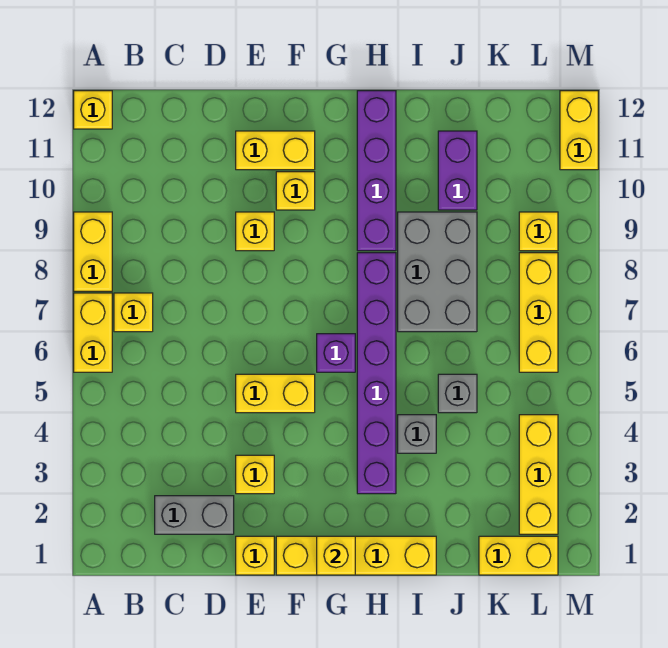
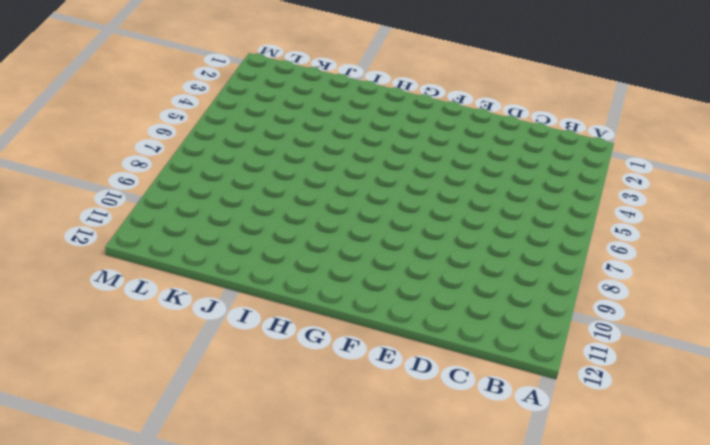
none -> yellow brick A6:A7 level 1
none -> yellow brick A8:A9 level 1
none -> yellow brick A12 level 1

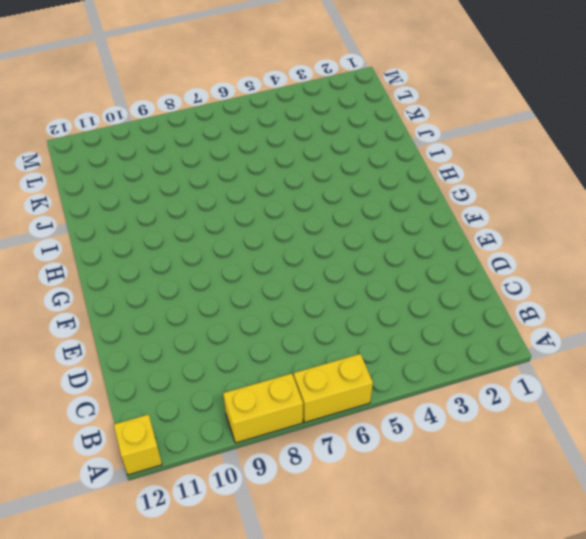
none -> yellow brick B7 level 1
none -> grey brick C2:D2 level 1
none -> yellow brick E1 level 1

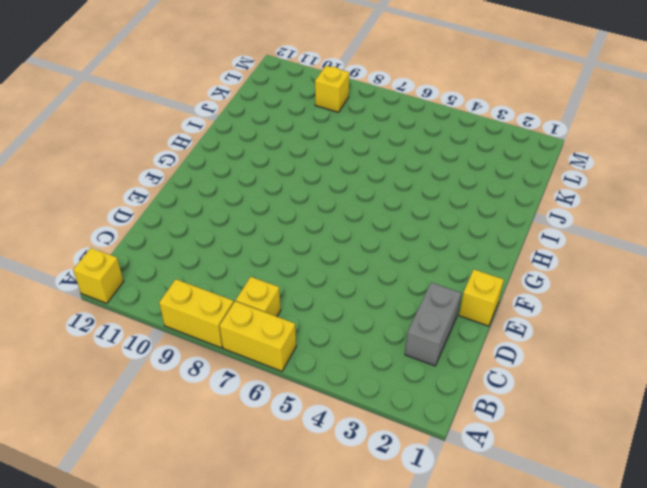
none -> yellow brick E3 level 1
none -> yellow brick E5:F5 level 1
none -> yellow brick E9 level 1

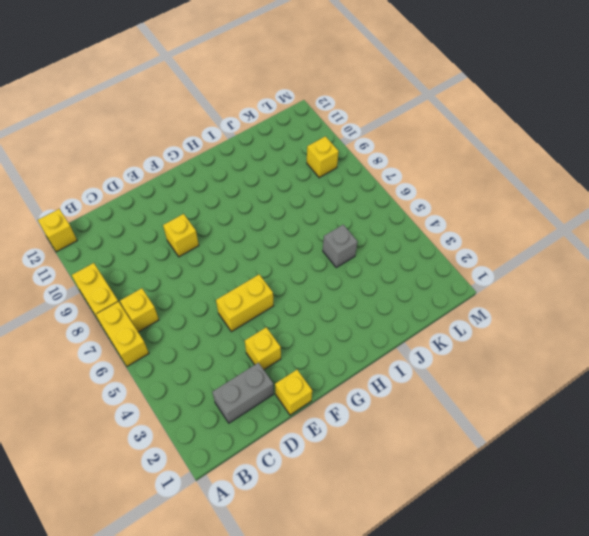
none -> yellow brick E11:F11 level 1
none -> yellow brick F1:I1 level 1
none -> yellow brick F10 level 1

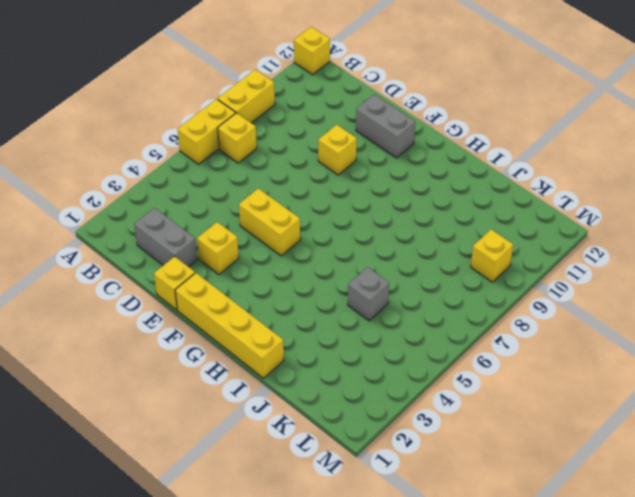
grey brick E11:F11 level 1 -> yellow brick E11:F11 level 1
none -> yellow brick F10 level 1
none -> purple brick G6 level 1
none -> purple brick H3:H8 level 1

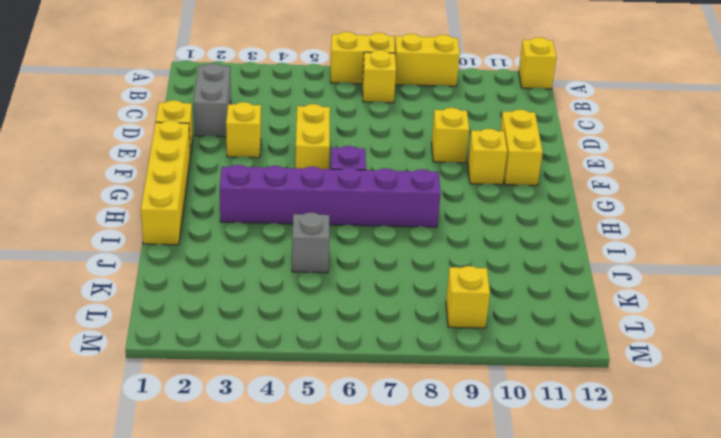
none -> purple brick H9:H12 level 1
none -> grey brick I4 level 1
none -> grey brick I7:J9 level 1

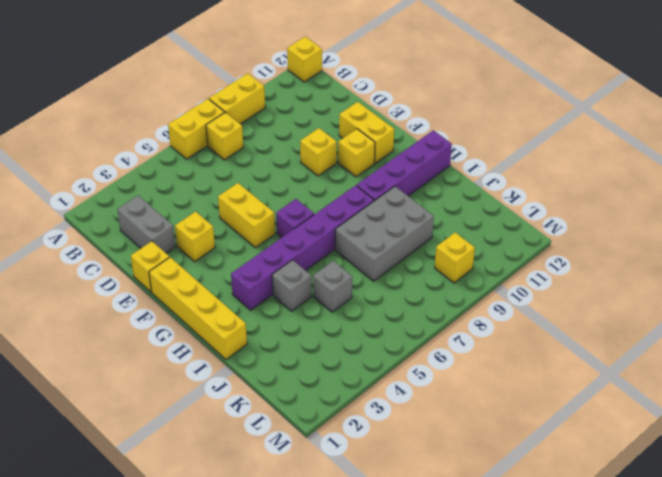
none -> purple brick J10:J11 level 1
none -> yellow brick K1:L1 level 1
none -> yellow brick L2:L4 level 1

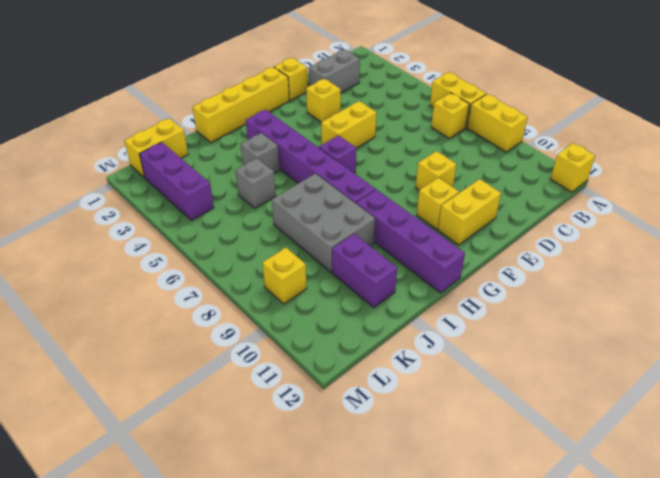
purple brick L2:L4 level 1 -> yellow brick L2:L4 level 1
none -> yellow brick L6:L8 level 1
none -> yellow brick M11:M12 level 1
none -> yellow brick G1 level 2

